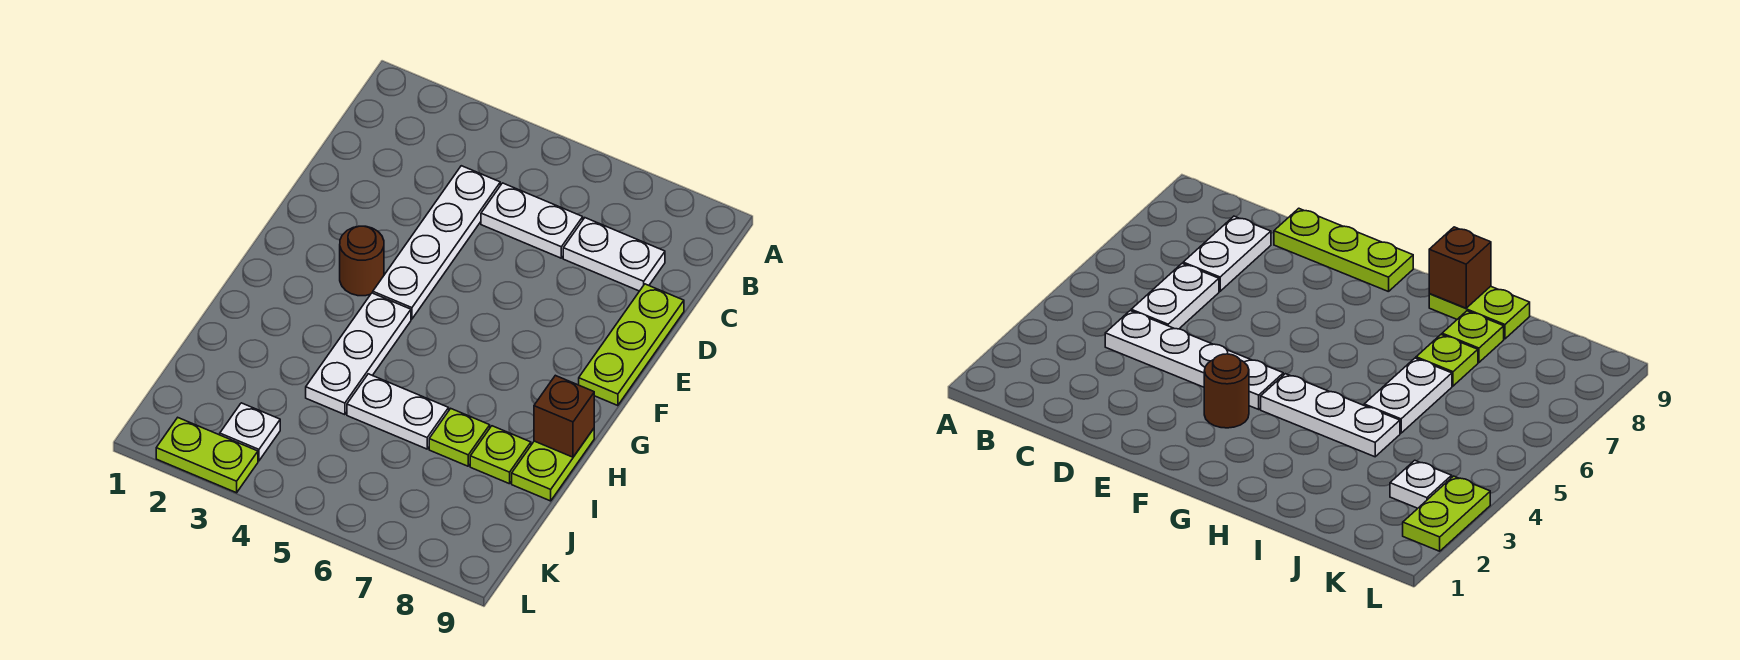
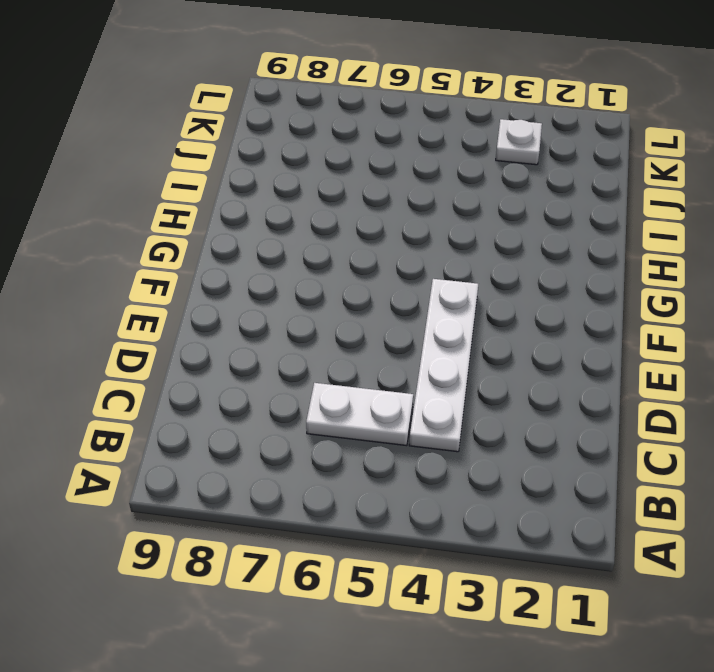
none -> white plate C7:C8 level 1
none -> lime plate D9:F9 level 1
none -> brown round brick F3 level 1

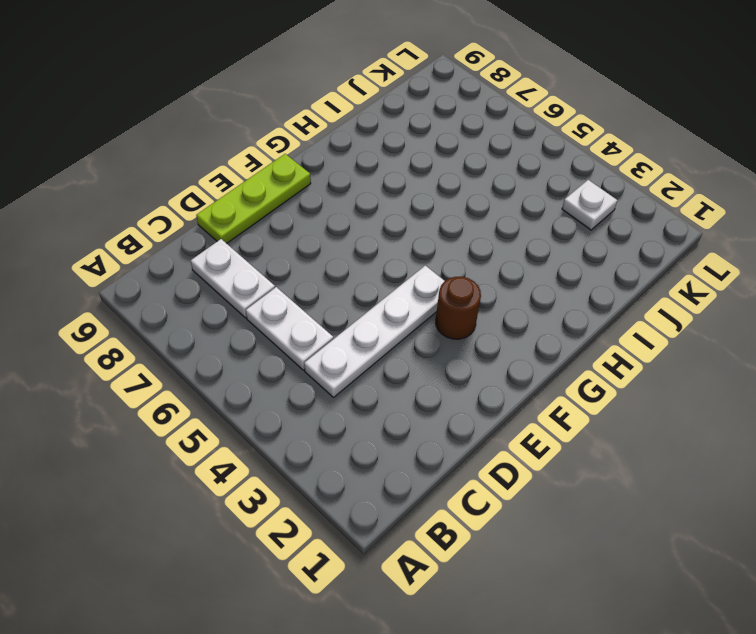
none -> white plate G4:I4 level 1
none -> lime plate H9:I9 level 1
none -> white plate I5:I6 level 1

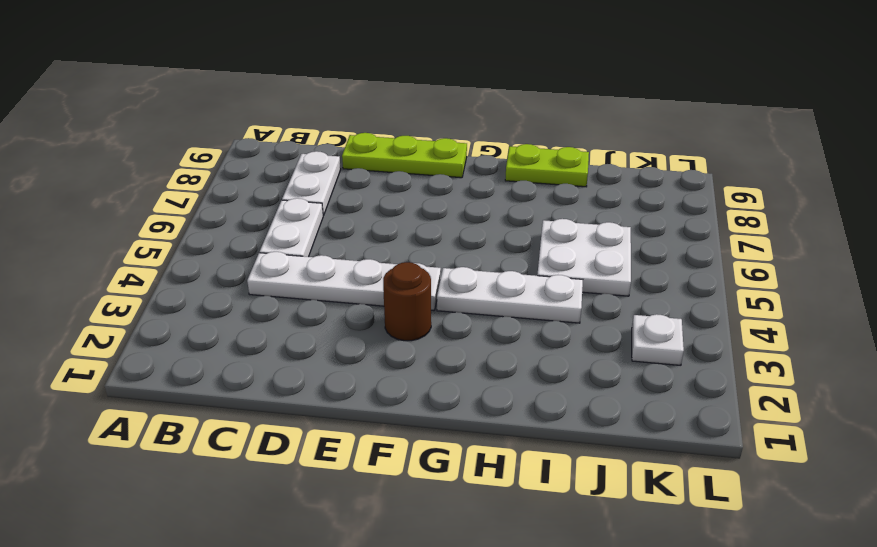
white plate I5:J6 level 1 -> white plate I5:I6 level 1
none -> lime plate I7 level 1
none -> lime plate I8 level 1
none -> lime plate L2:L3 level 1

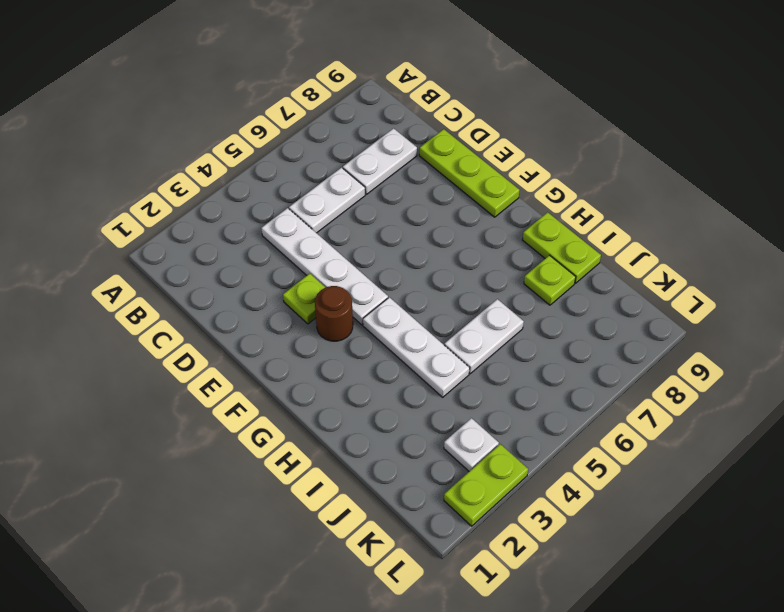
lime plate E3 level 1 -> lime plate I7 level 1
none -> brown brick H9 level 2

